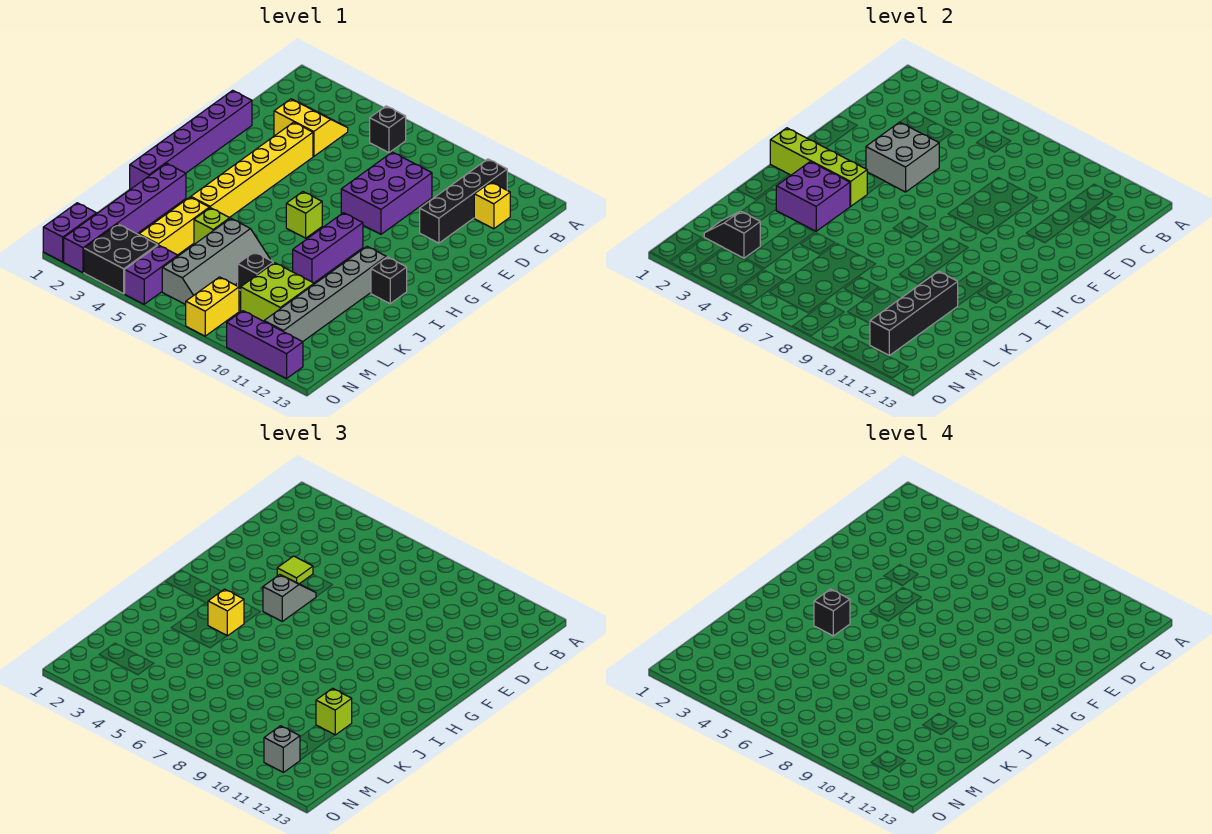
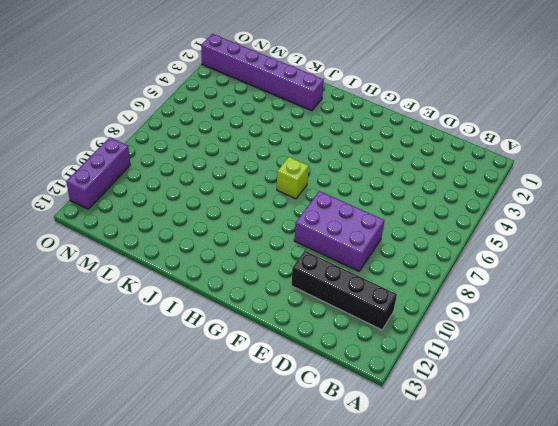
none -> black brick B6 level 1
none -> yellow slope C3:D4 level 1 top D
none -> yellow brick C12 level 1
none -> purple brick E1:J1 level 1

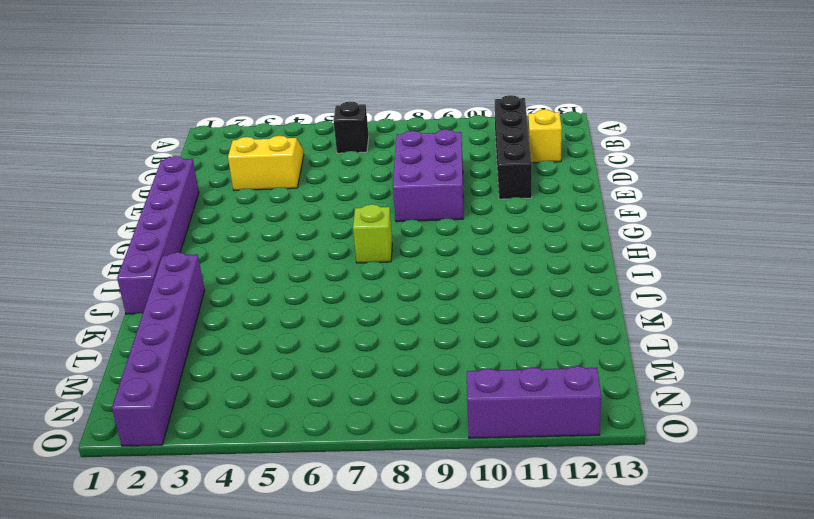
none -> yellow brick E4:J4 level 1
none -> purple brick H9:J9 level 1
none -> grey brick I11:N11 level 1
none -> black brick I12 level 1

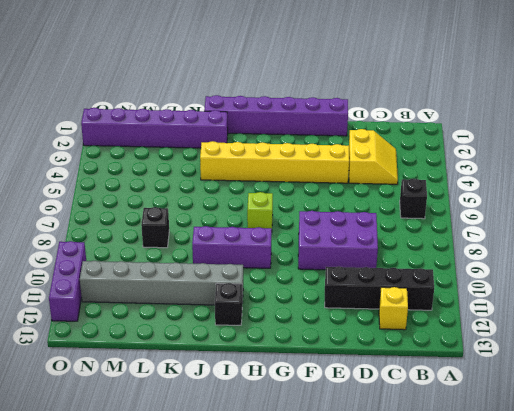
none -> yellow brick K4:M4 level 1
none -> lime brick K5 level 1
none -> grey slope K6:N7 level 1 top 6
none -> lime brick L9:M10 level 1

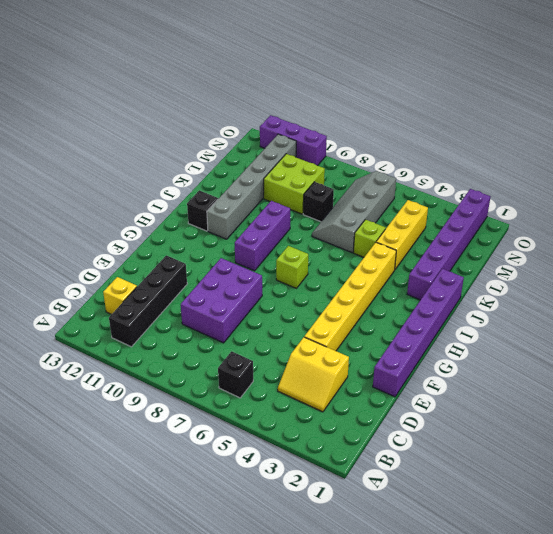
none -> purple brick N1:O1 level 1
none -> black brick N3:O4 level 1
none -> purple brick N5:O5 level 1
none -> yellow brick N8:O8 level 1

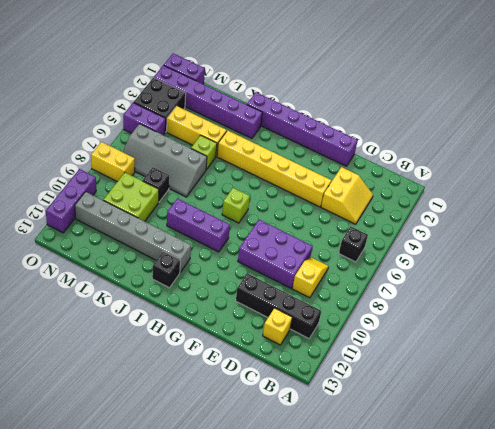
yellow slope C8:C9 level 1 top 9 -> none
none -> grey brick E4:F5 level 2
none -> lime brick H1:H4 level 2
none -> purple brick I3:J4 level 2
none -> black brick K11:N11 level 2

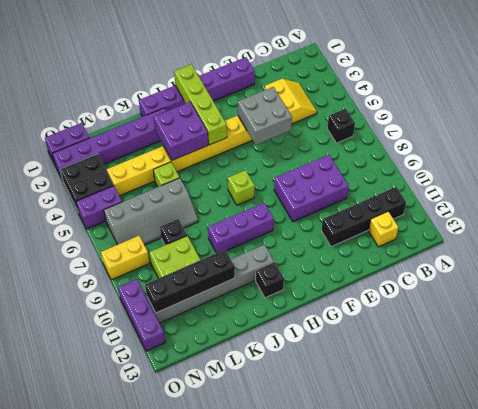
none -> black slope M2:M3 level 2 top 3
none -> lime tile E4 level 3
none -> grey slope F5:G5 level 3 top G
none -> yellow brick I4 level 3

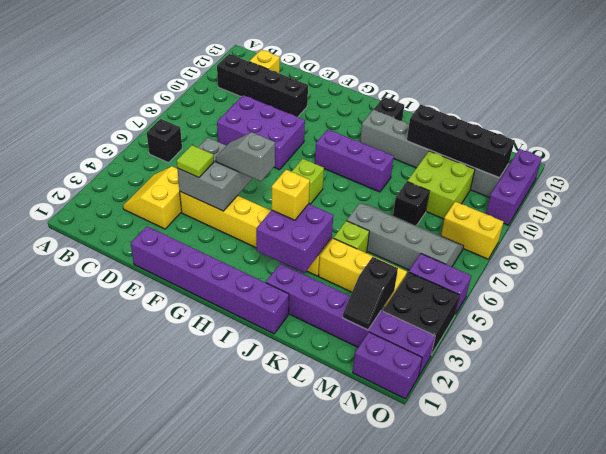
none -> lime brick H1:H4 level 2
none -> lime brick K11 level 3
none -> grey brick N11 level 3
none -> black brick I4 level 4

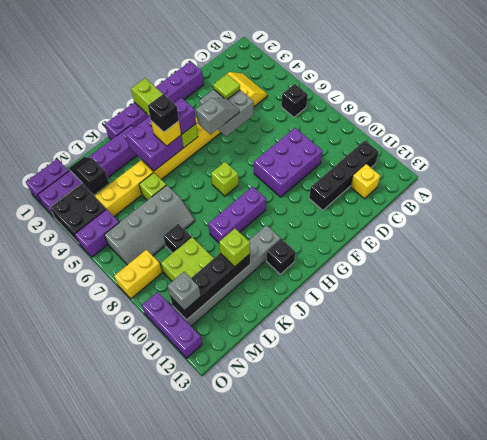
purple brick H4 level 3 -> none

